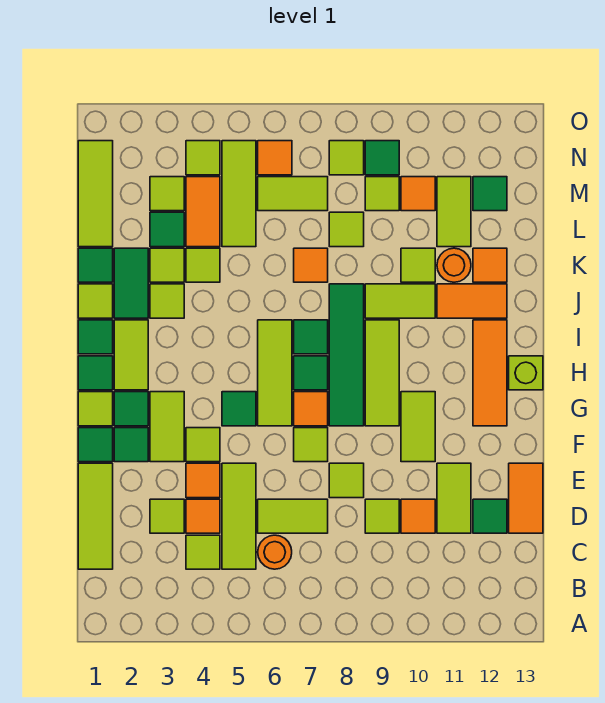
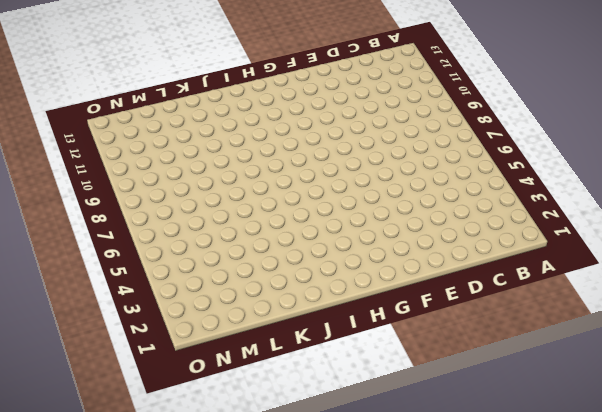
none -> lime tile C1:E1 level 1
none -> lime tile C4 level 1
none -> lime tile C5:E5 level 1
none -> orange round brick C6 level 1

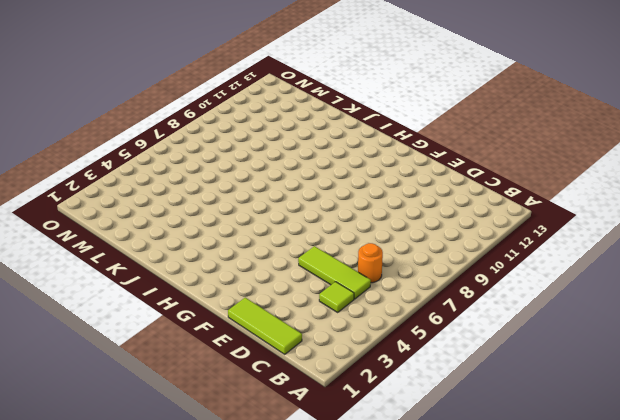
none -> lime tile D3 level 1
none -> orange tile D4 level 1
none -> lime tile D6:D7 level 1
none -> lime tile D9 level 1

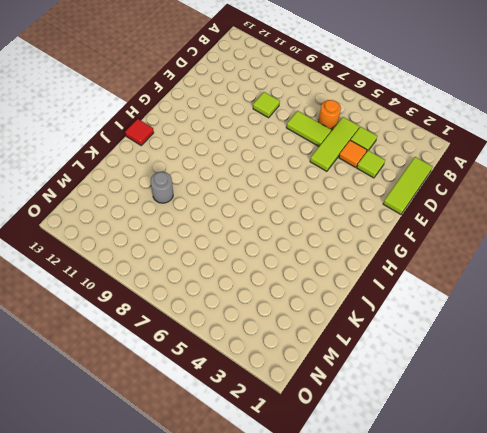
red tile I13 level 1 -> none
grey round brick K10 level 1 -> lime tile K10 level 1
none -> orange tile D10 level 1
none -> lime tile D11:E11 level 1
none -> green tile D12 level 1
none -> orange tile D13:E13 level 1

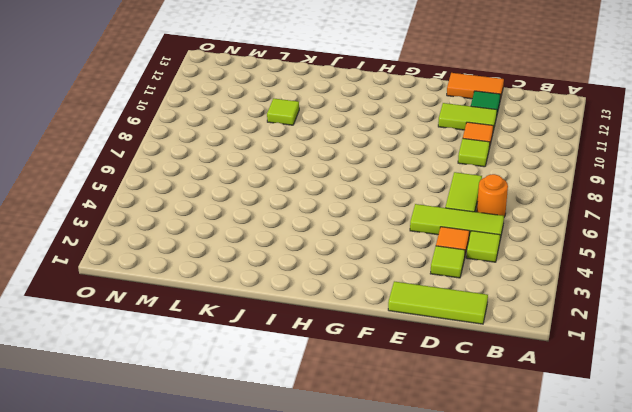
none -> orange tile E4 level 1
none -> lime tile E8 level 1
none -> green tile F1 level 1
none -> green tile F2 level 1

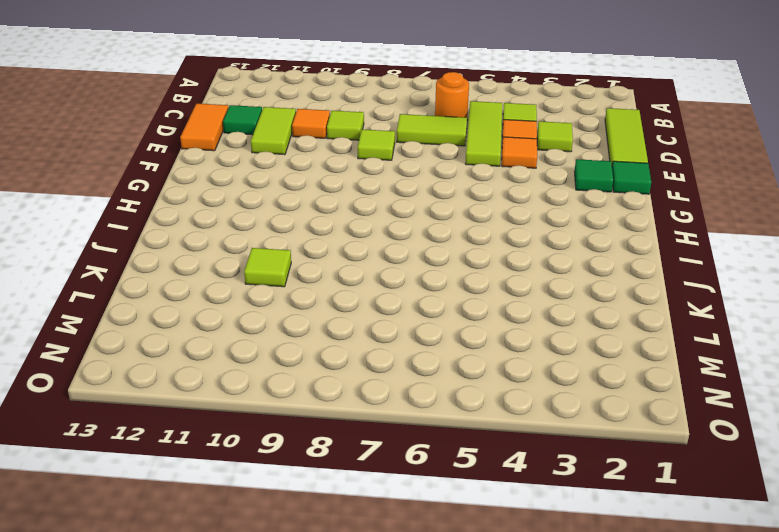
none -> lime tile F3:G3 level 1
none -> lime tile F4 level 1
none -> lime tile F7 level 1
none -> lime tile F10:G10 level 1

